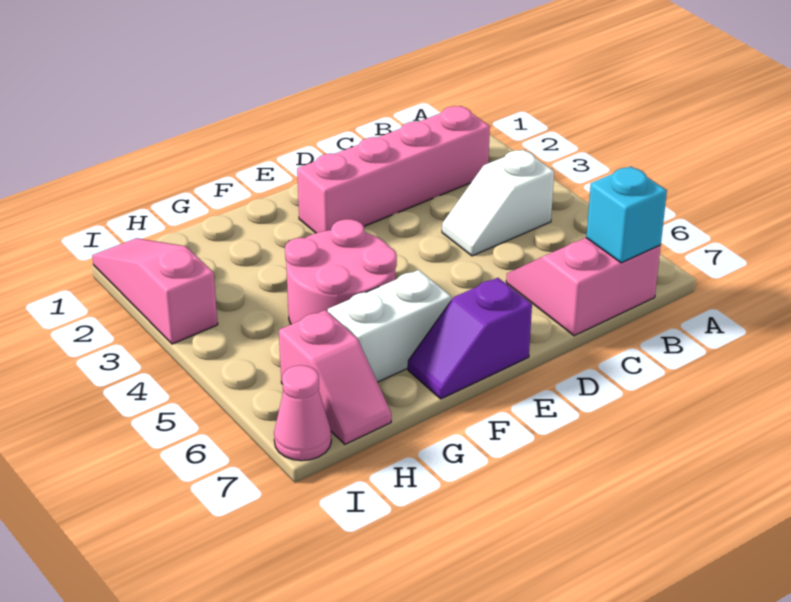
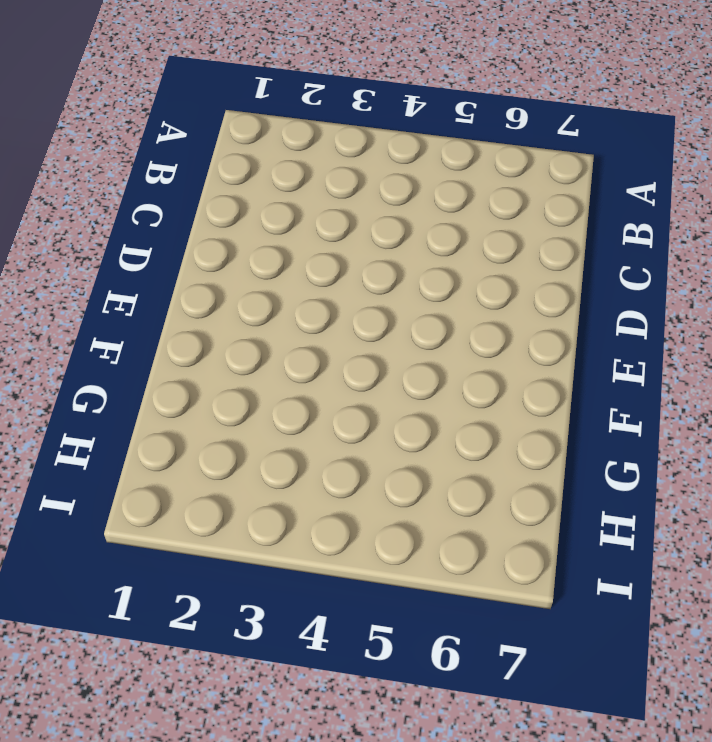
none -> pink brick B2:E2 level 1
none -> white slope B4:C4 level 1 top B

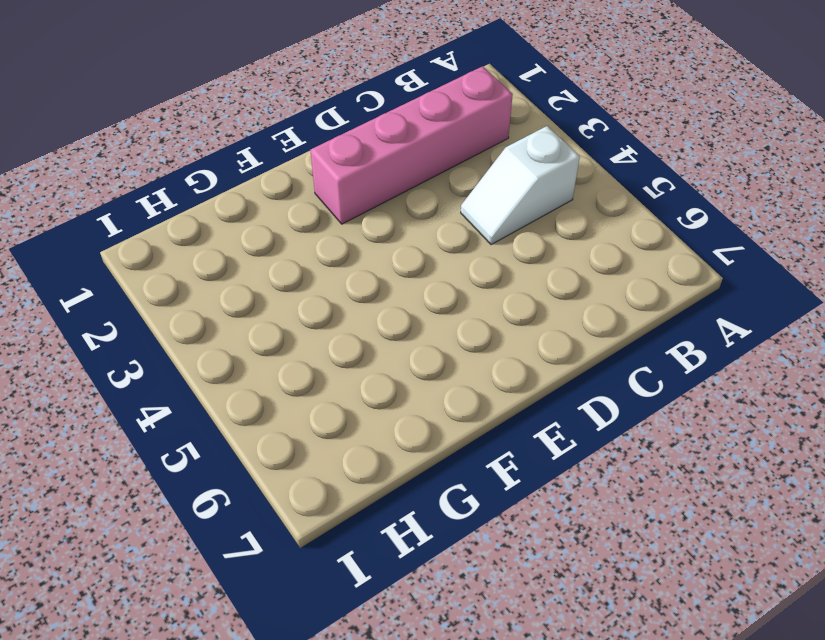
none -> pink slope B6:C7 level 1 top 7
none -> purple slope E7:F7 level 1 top E

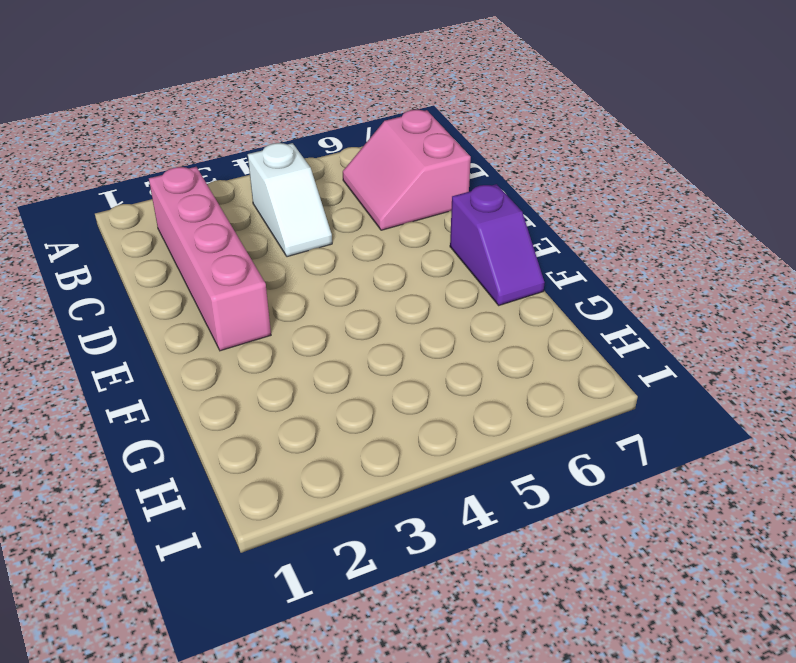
none -> pink round brick F4:G5 level 1
none -> white brick F6:G6 level 1

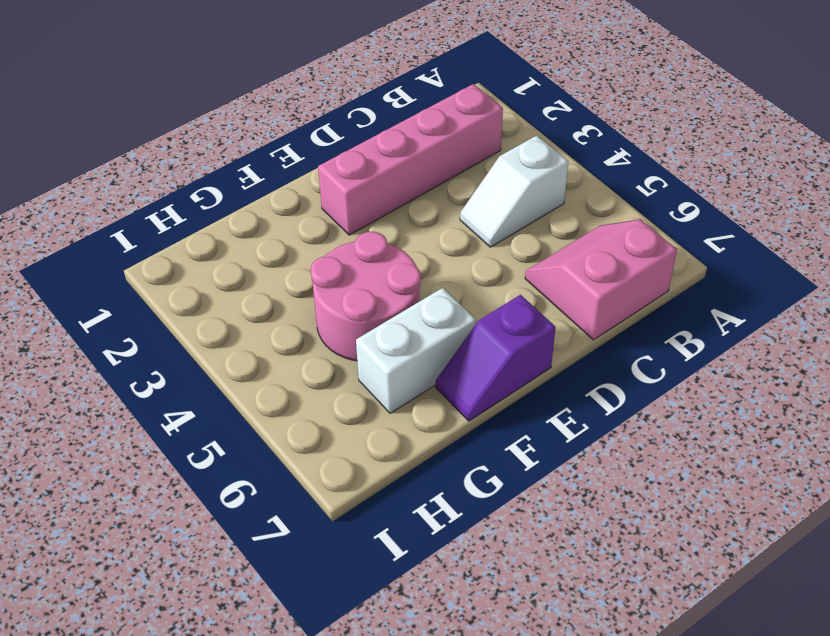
none -> pink slope H6:H7 level 1 top 6
none -> pink slope I1:I3 level 1 top 3

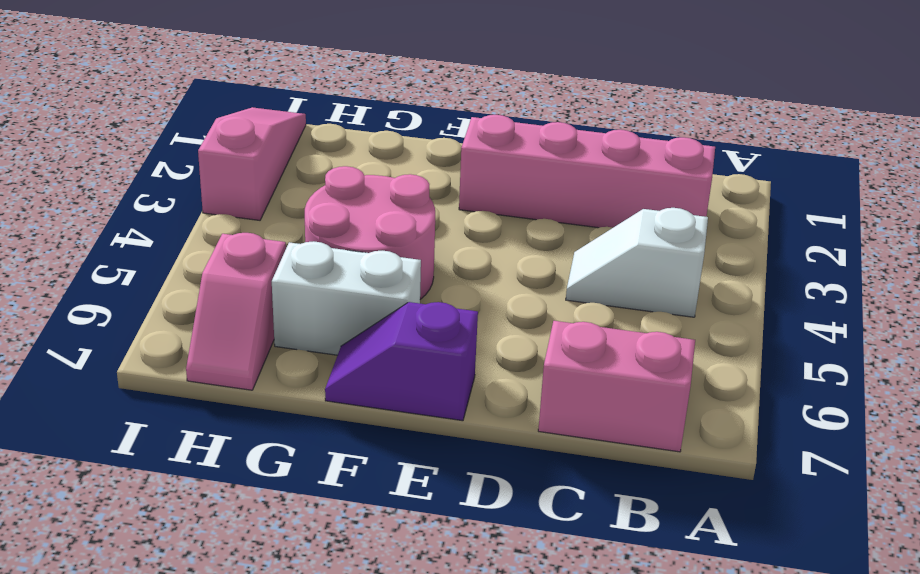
none -> pink cone I7 level 1
none -> cyan brick B7 level 2

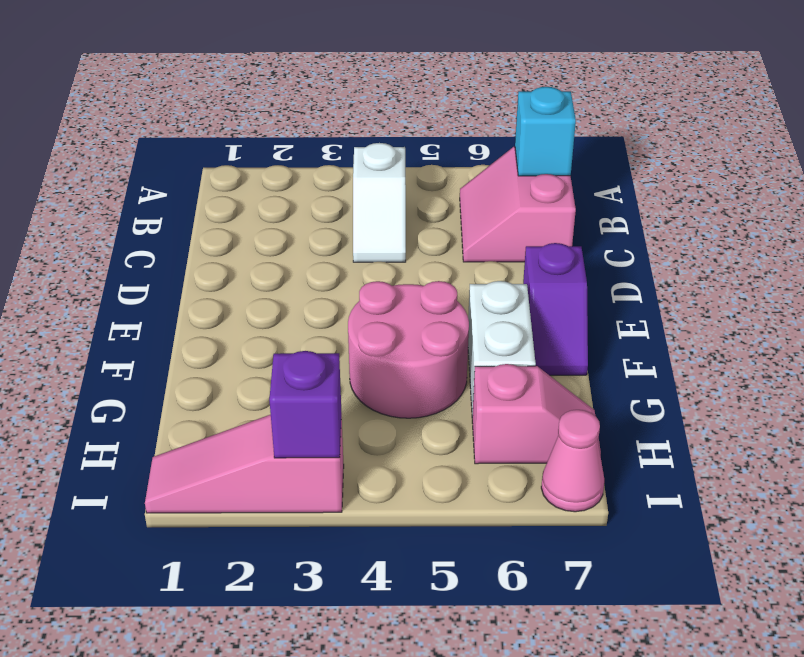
purple brick I3 level 2 -> none
none -> pink brick B2:E2 level 1

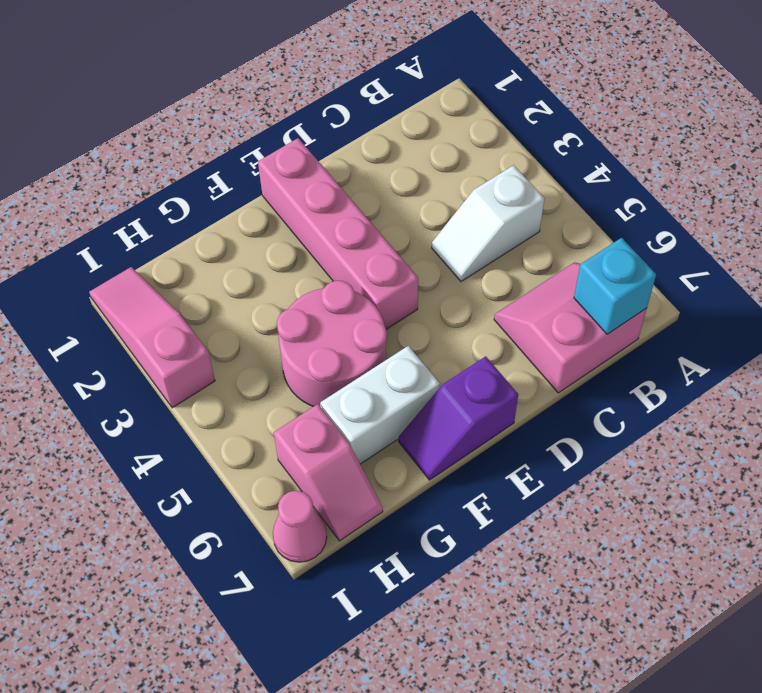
pink brick E1:E4 level 1 -> pink brick B2:E2 level 1

